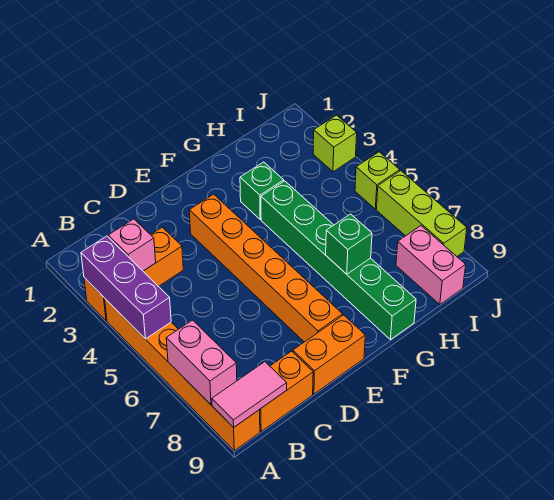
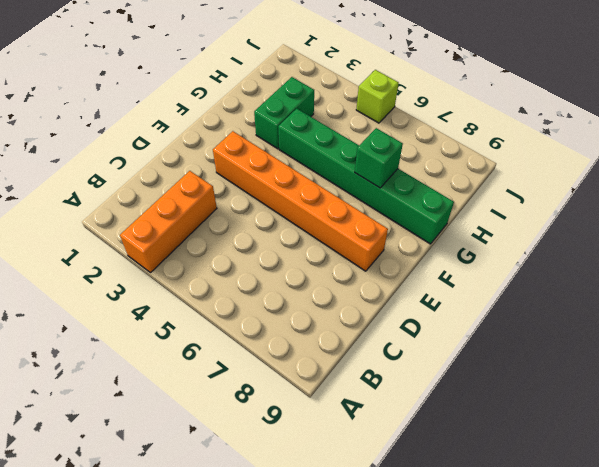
green brick G3:H3 level 1 -> green brick G3 level 1
none -> orange brick A4:A9 level 1
none -> orange brick B9:C9 level 1
none -> orange brick D9:E9 level 1

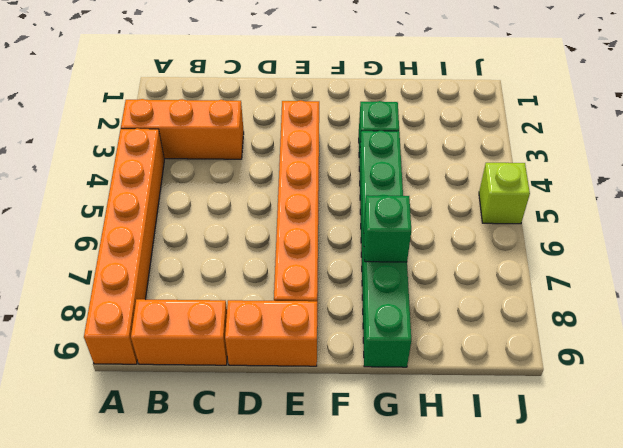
none -> pink brick I8:I9 level 1
none -> lime brick J3 level 1
none -> lime brick J6:J8 level 1

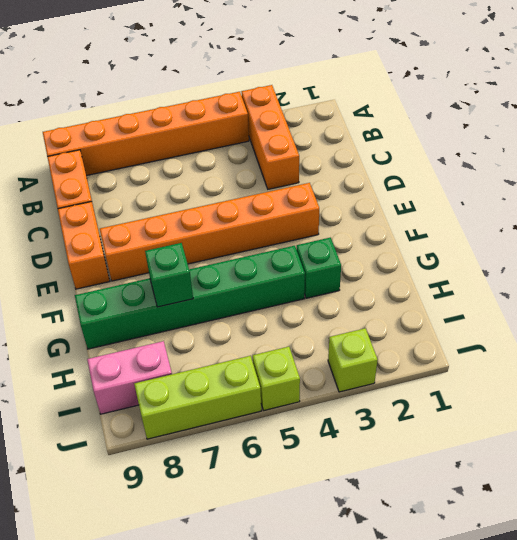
none -> purple brick A3:A5 level 2
none -> pink brick A7:A8 level 2
none -> pink tile A9:B9 level 2

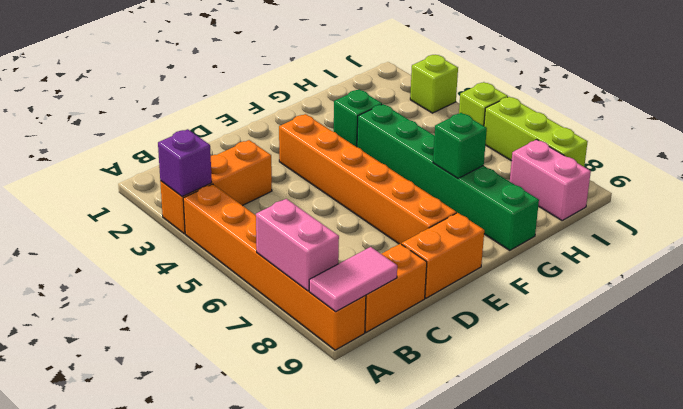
purple brick A3 level 2 -> purple brick A3:A5 level 2
none -> pink brick B3 level 2

